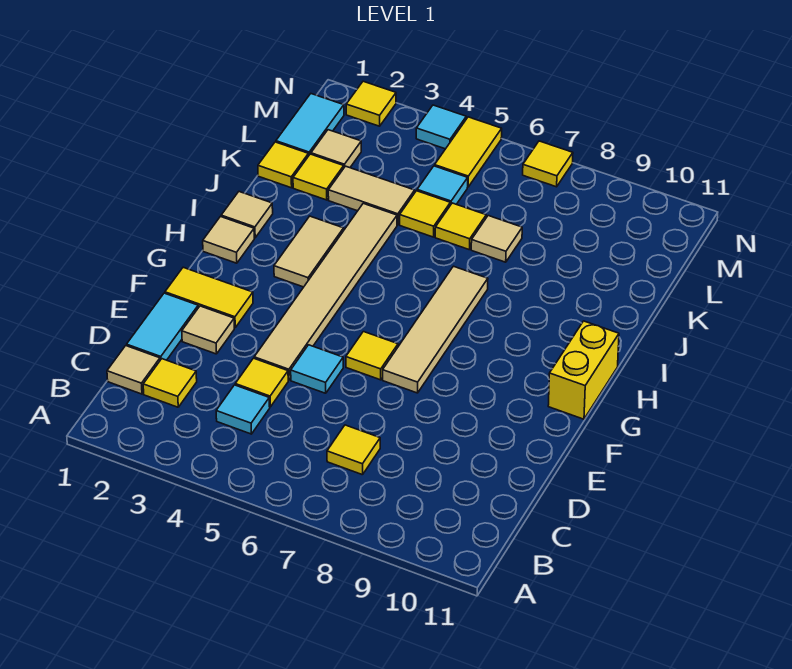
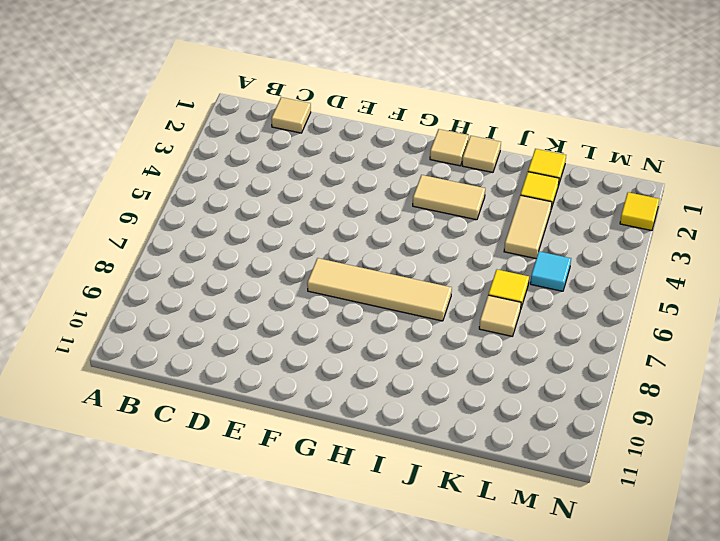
none -> yellow tile C2 level 1
none -> cyan tile C4 level 1
none -> yellow tile C7 level 1

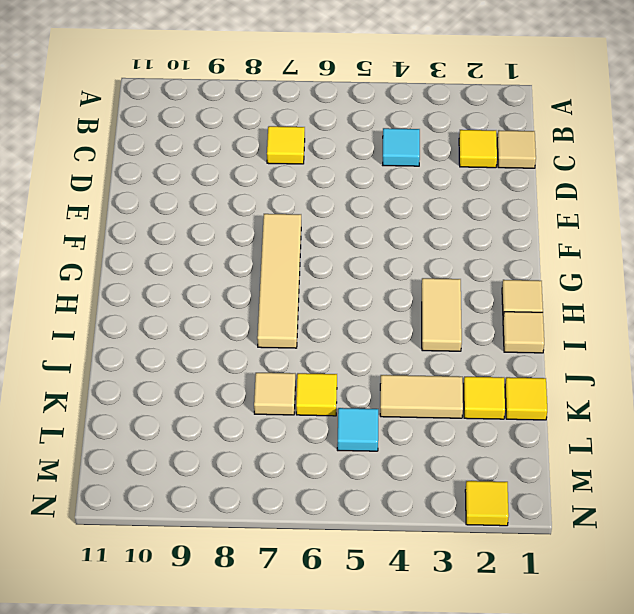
none -> cyan tile D1:E1 level 1
none -> yellow tile D4 level 1
none -> tan tile E2 level 1

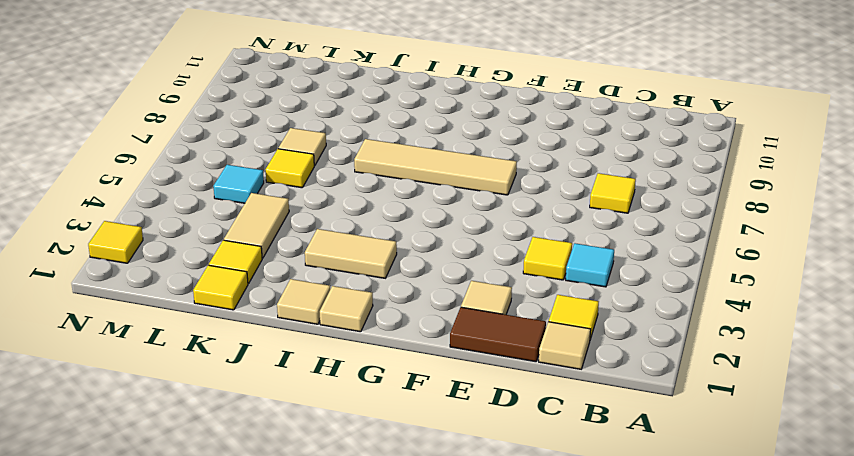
brown tile D1:E1 level 1 -> cyan tile D1:E1 level 1
none -> tan tile E4:J4 level 1
none -> cyan tile E5 level 1
none -> yellow tile F1:F2 level 1

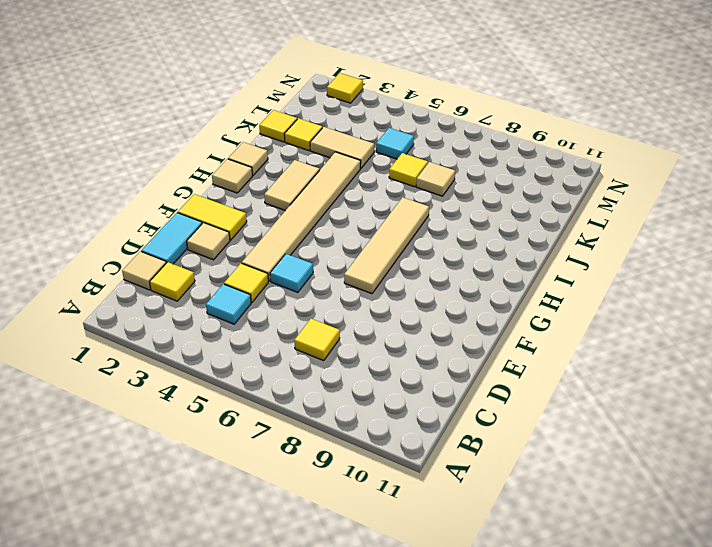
none -> yellow tile F6 level 1
none -> yellow brick G11:H11 level 1
none -> yellow tile K5 level 1

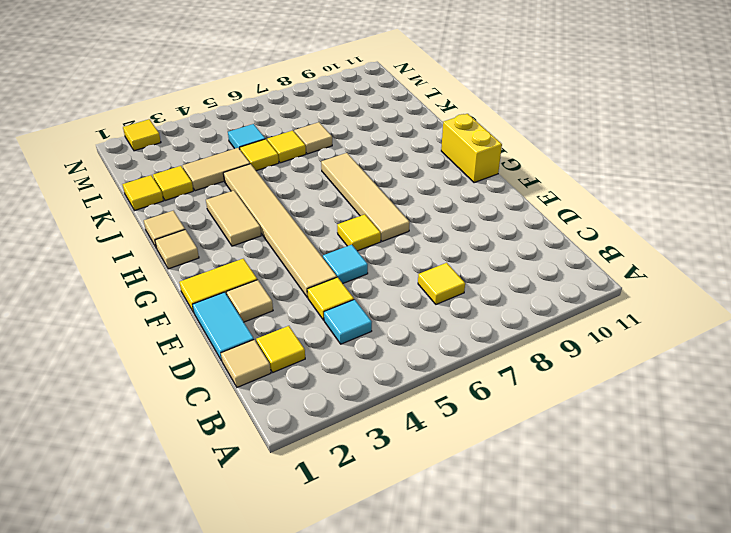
none -> cyan tile L1:M1 level 1
none -> tan tile L2 level 1
none -> yellow tile M5:N5 level 1

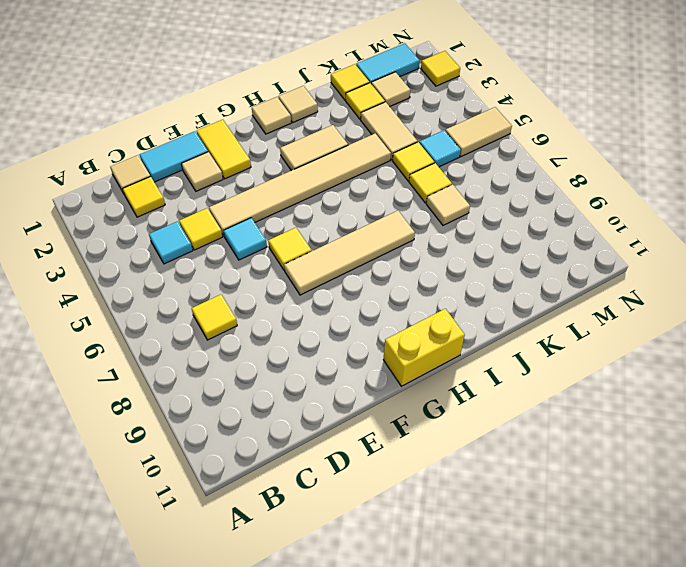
tan tile M5:N5 level 1 -> yellow tile M5:N5 level 1
none -> cyan tile N4 level 1
none -> yellow tile N7 level 1

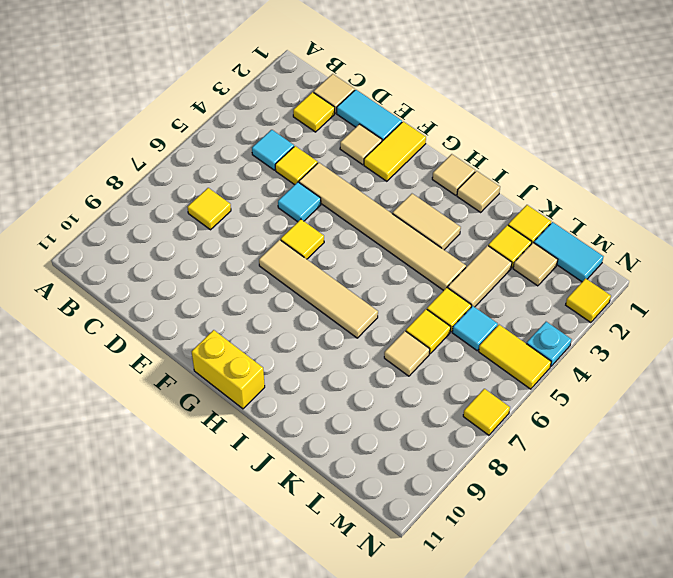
cyan plate N4 level 1 -> cyan tile N4 level 1

